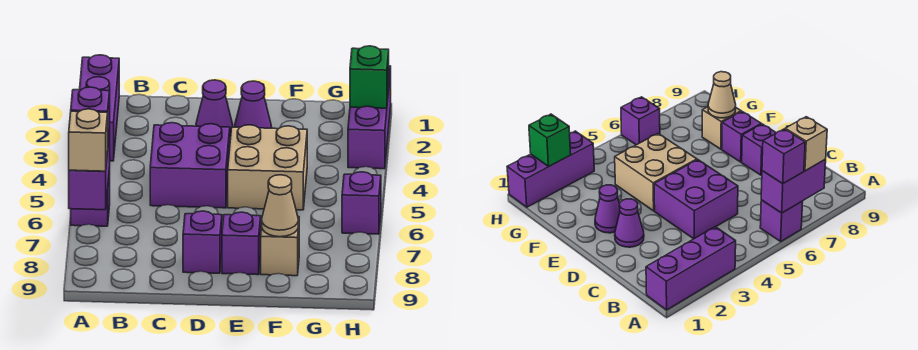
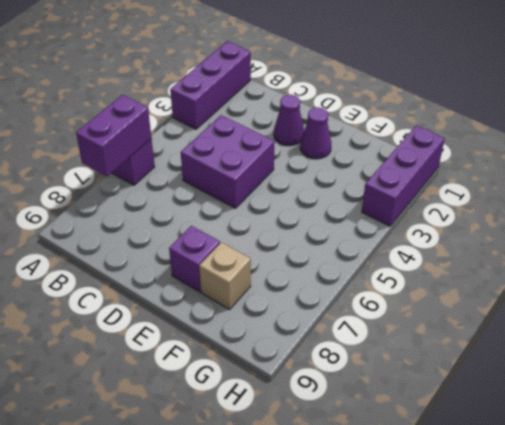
none -> purple brick D8 level 1
none -> tan brick E4:F5 level 1
none -> purple brick H6 level 1

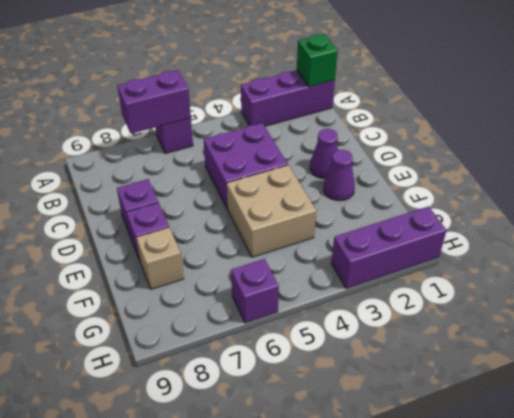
green brick A1 level 2 -> green brick H2 level 2
none -> tan cone F8 level 2
none -> purple brick A6 level 3
none -> tan brick A7 level 3

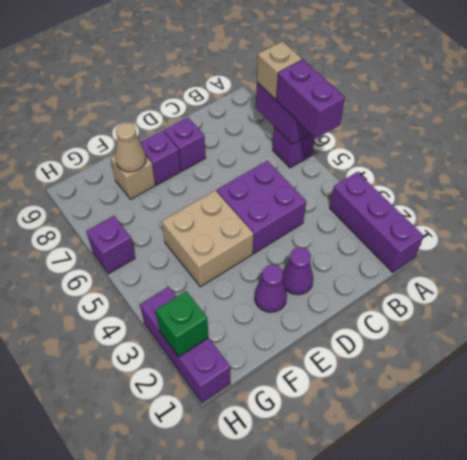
purple brick A5:A6 level 3 -> purple brick A6 level 3

